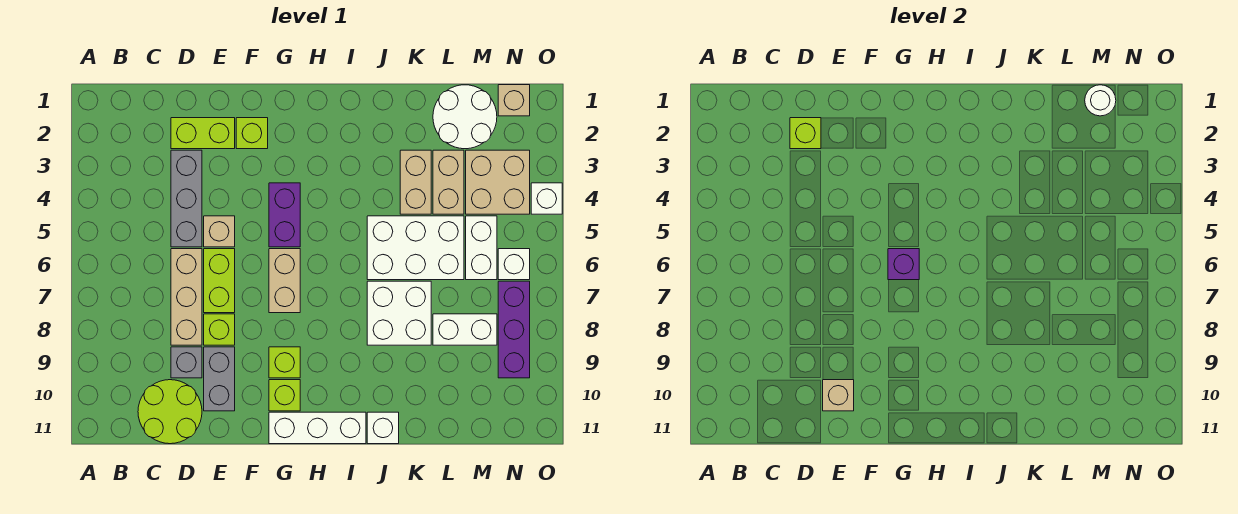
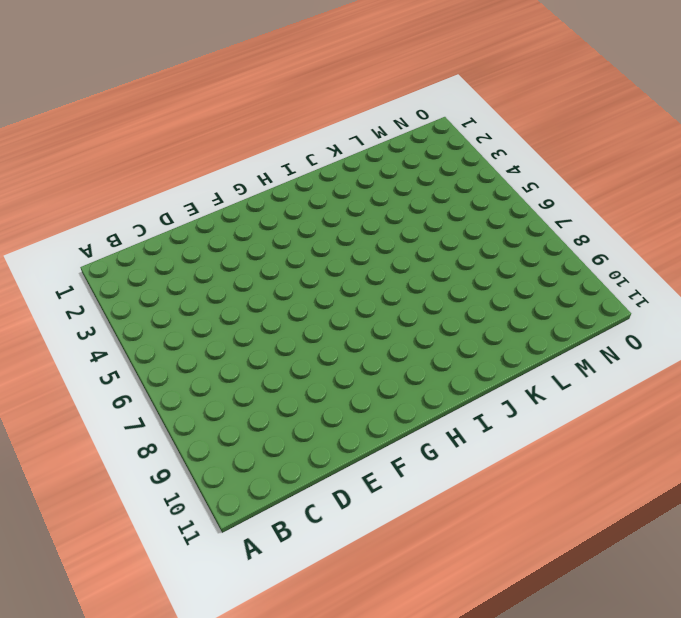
none -> lime round brick C10:D11 level 1
none -> lime brick D2:E2 level 1
none -> grey brick D3:D5 level 1
none -> tan brick D6:D8 level 1

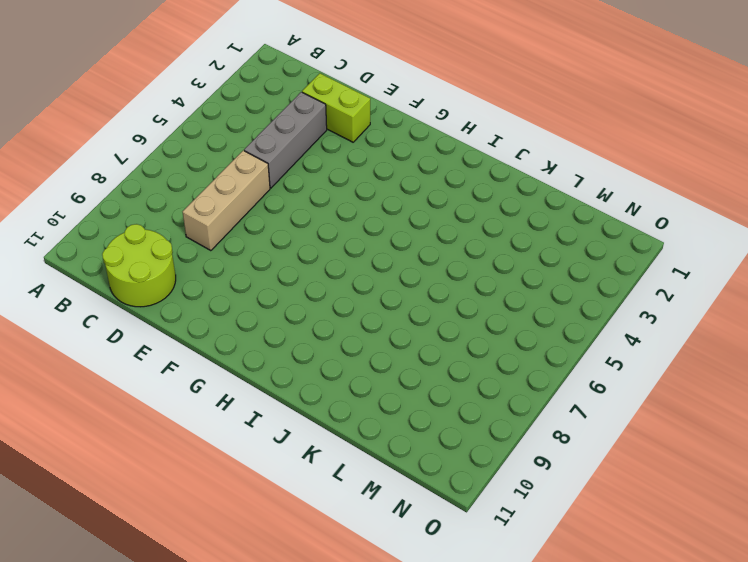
none -> grey brick D9 level 1
none -> tan brick E5 level 1
none -> lime brick E6:E7 level 1
none -> lime brick E8 level 1

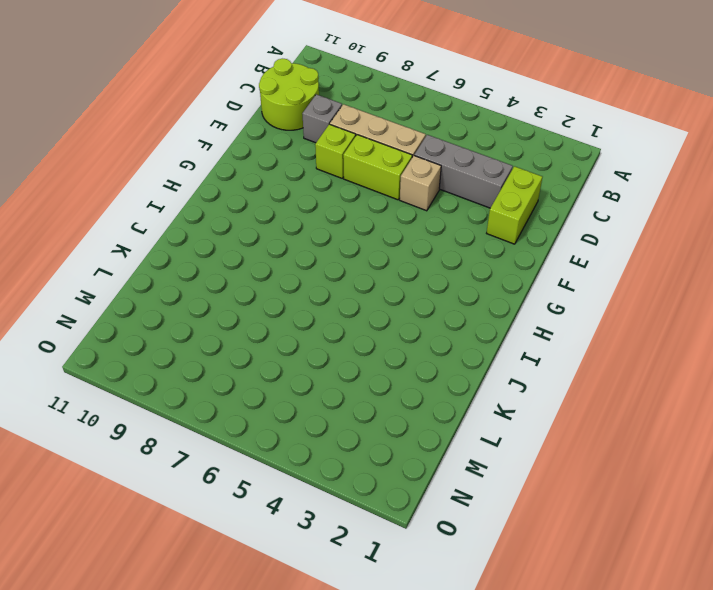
none -> grey brick E9:E10 level 1
none -> lime brick F2 level 1
none -> purple brick G4:G5 level 1
none -> tan brick G6:G7 level 1

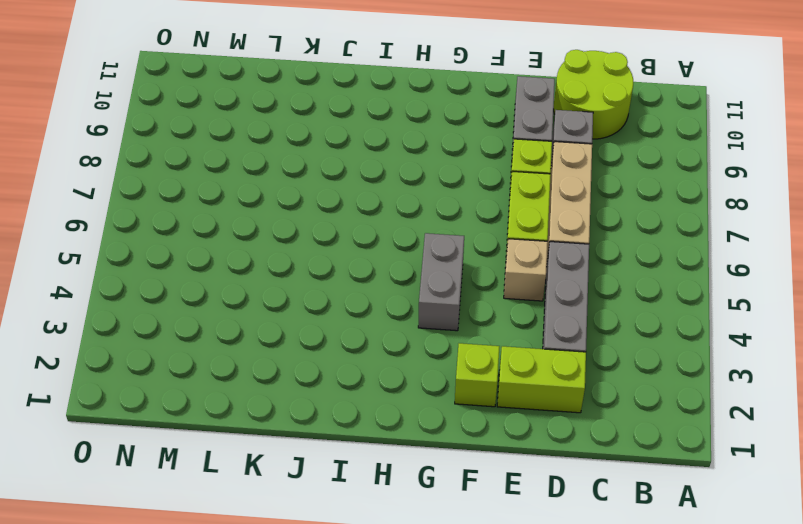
grey brick G4:G5 level 1 -> purple brick G4:G5 level 1
none -> tan brick G6:G7 level 1
none -> lime brick G9 level 1
none -> lime brick G10 level 1
none -> white brick G11:I11 level 1

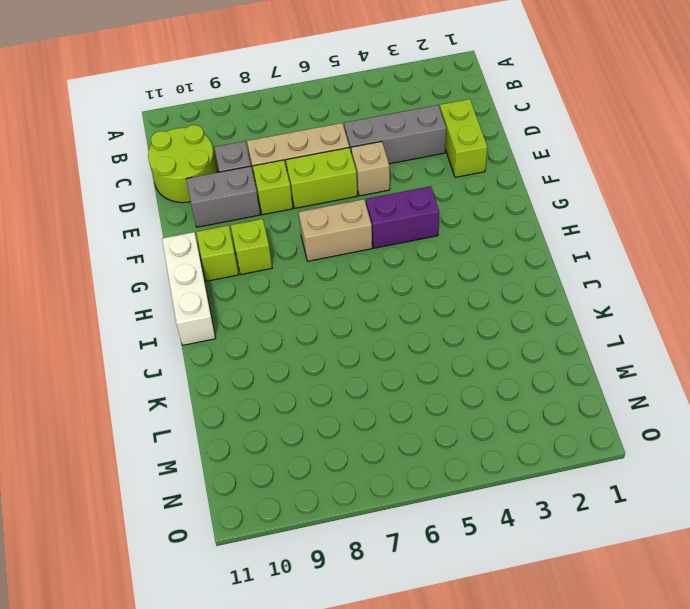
none -> lime brick F2 level 1
none -> white brick J5:L6 level 1
none -> white brick J7:K8 level 1
none -> white brick J11 level 1

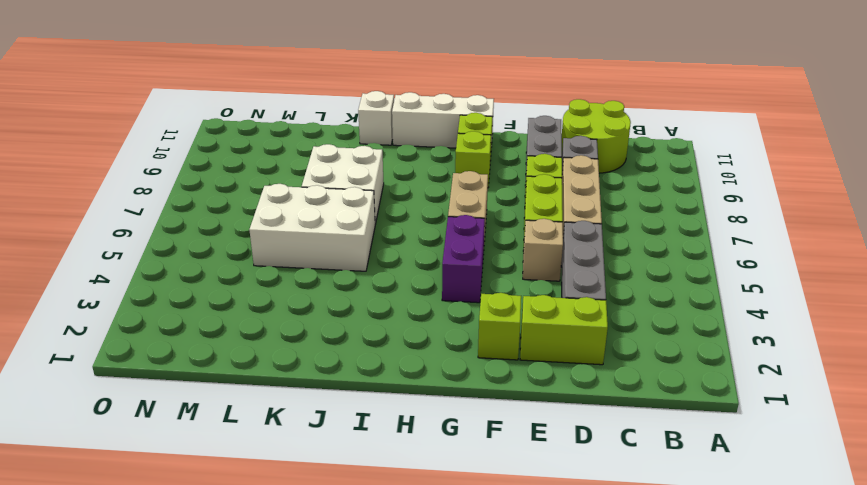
none -> tan brick K3:K4 level 1
none -> white round brick L1:M2 level 1
none -> tan brick L3:L4 level 1
none -> white brick L8:M8 level 1

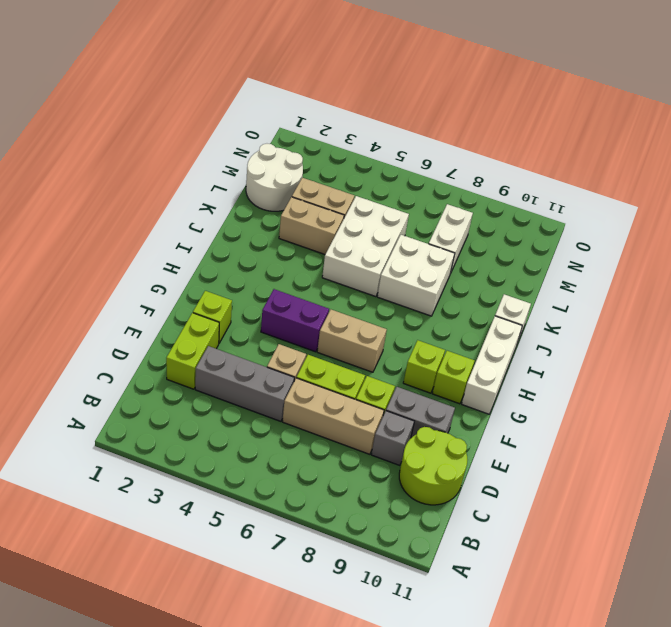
none -> tan brick M3:N4 level 1
none -> white brick M5:M6 level 1
none -> tan brick N1 level 1
none -> white brick N6 level 1

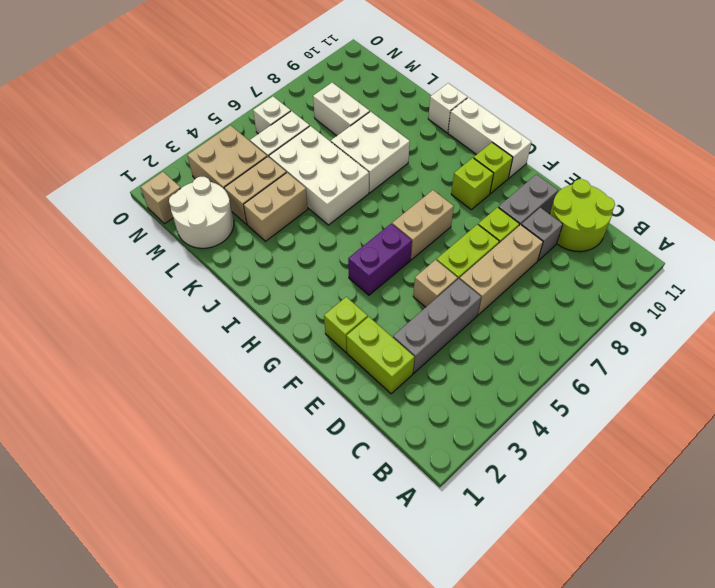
none -> purple brick N7:N9 level 1
none -> white brick O4 level 1
none -> lime brick D2 level 2
none -> tan brick E10 level 2

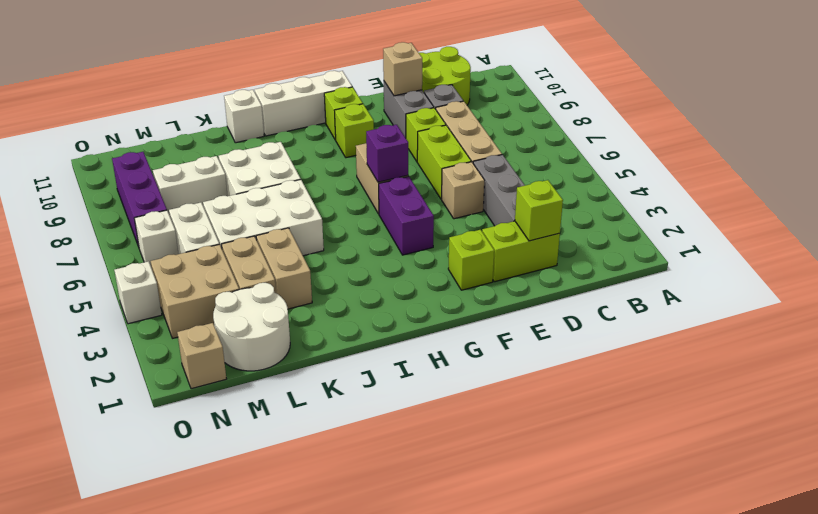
none -> white round brick M1 level 2

